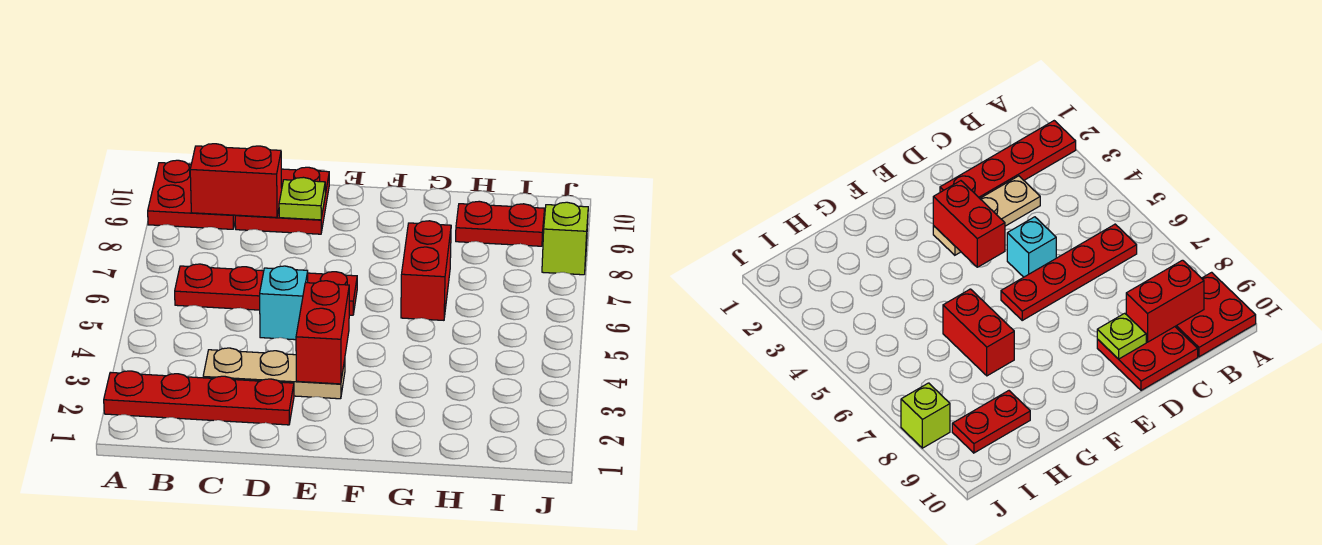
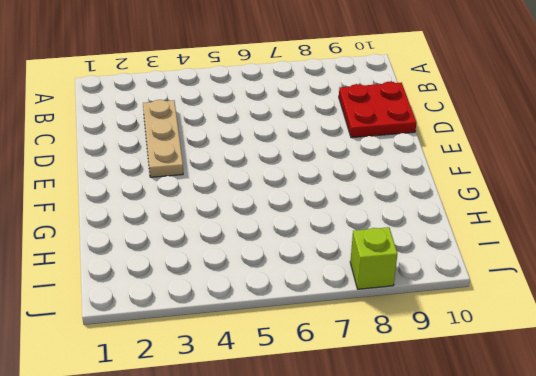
none -> red plate A2:D2 level 1
none -> red plate A9:B10 level 1
none -> red plate B6:E6 level 1

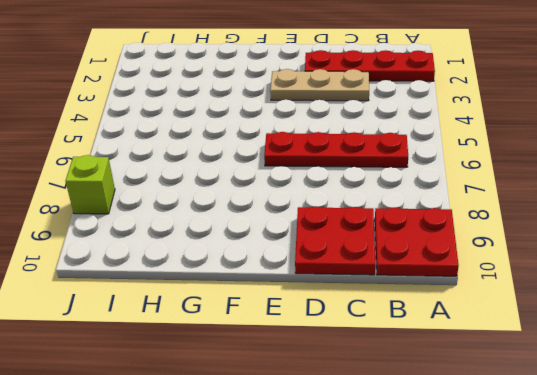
none -> cyan brick D5 level 1
none -> red brick G6:G7 level 1
none -> red plate H9:I9 level 1

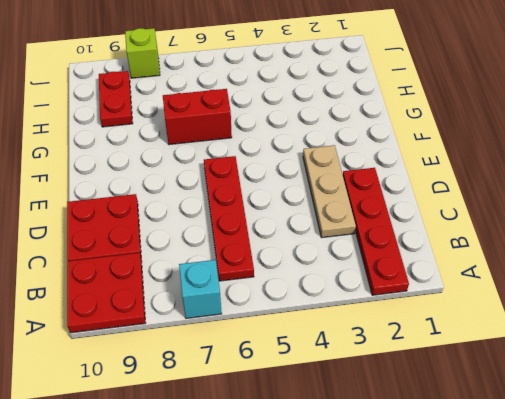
cyan brick A7 level 1 -> cyan brick D5 level 1
none -> red brick B9:C9 level 2
none -> lime plate D9 level 2
none -> red brick E3:E4 level 2

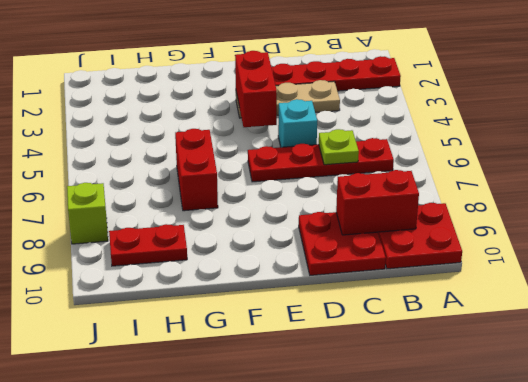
lime plate C6 level 2 -> lime plate D9 level 2

